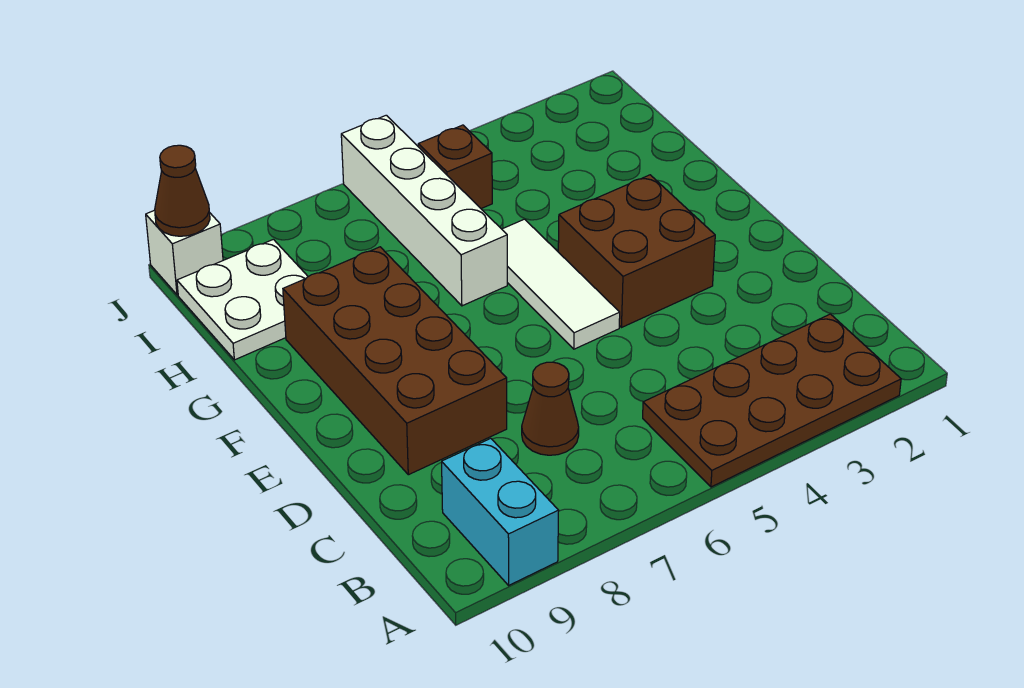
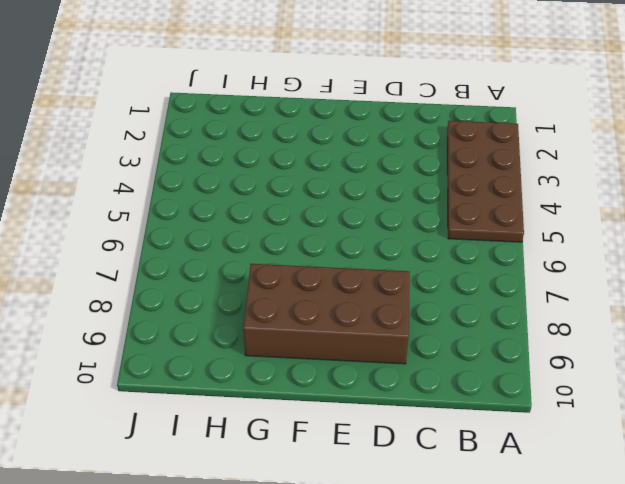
none -> cyan brick A9:B9 level 1
none -> brown cone C7 level 1

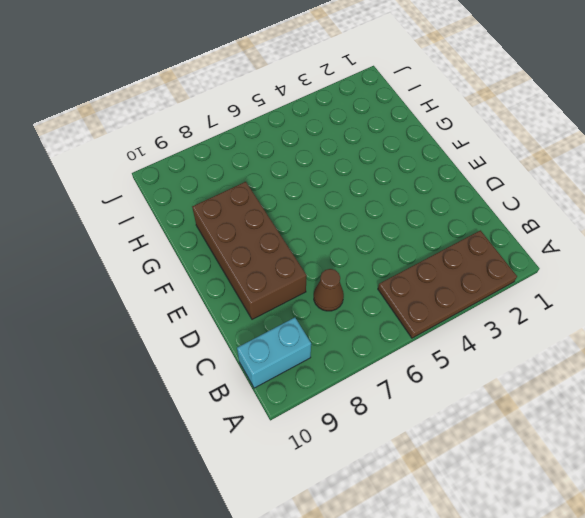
cyan brick B9:B10 level 1 -> cyan brick A9:B9 level 1
none -> brown brick E3:F4 level 1
none -> white tile E5:G5 level 1

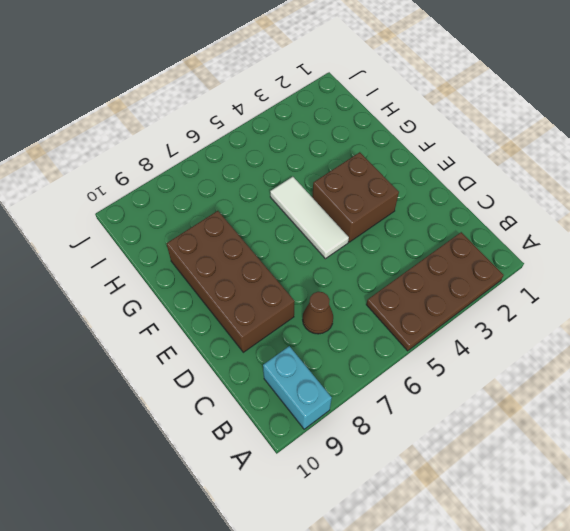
none -> white brick G6:J6 level 1
none -> white plate H9:I10 level 1

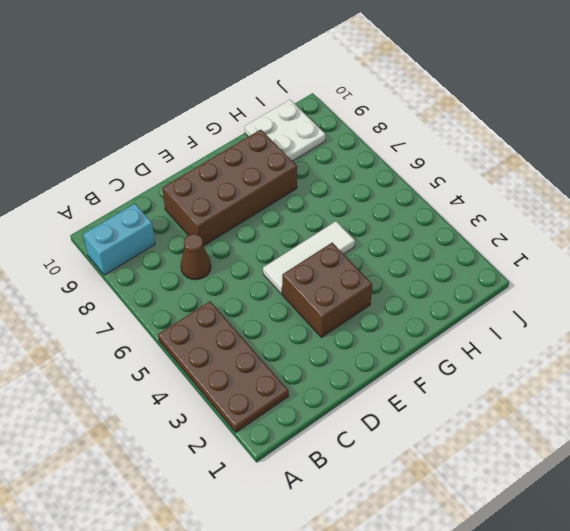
none -> white brick G6:J6 level 1
none -> brown brick I5 level 1

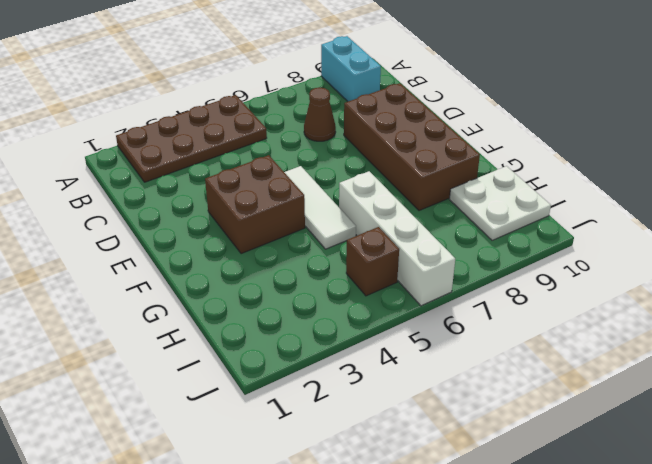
none -> white brick J10 level 1
none -> brown cone J10 level 2

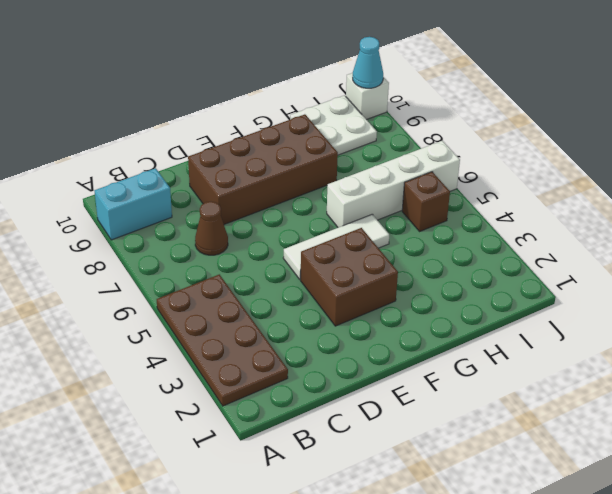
cyan cone J10 level 2 -> brown cone J10 level 2

